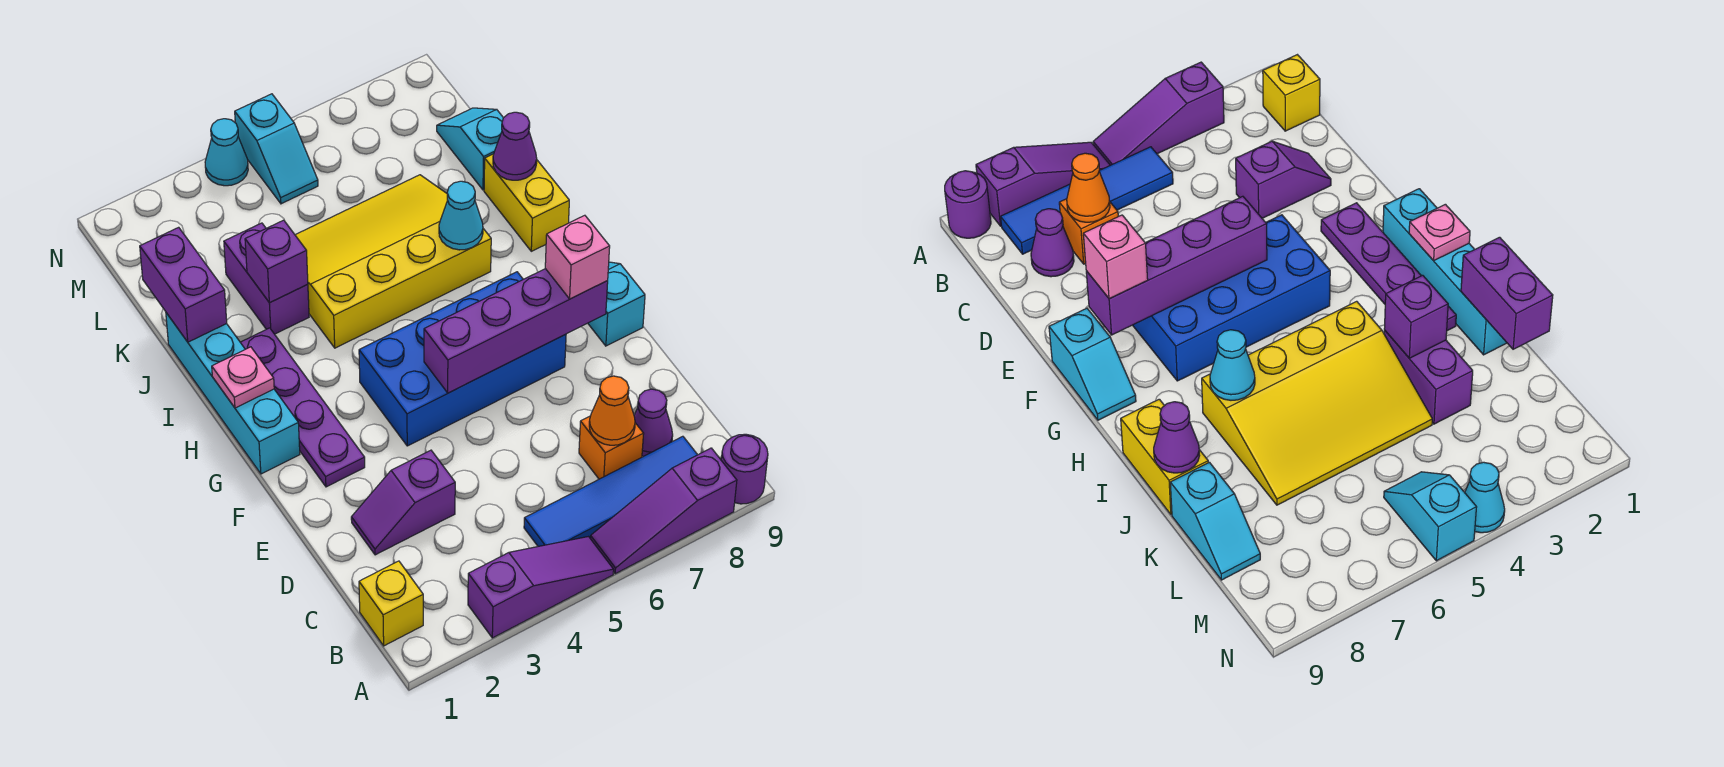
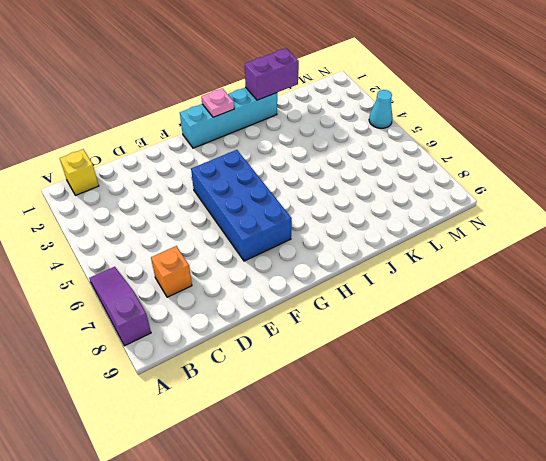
none -> purple slope A3:A5 level 1 top 3
none -> purple round brick A9 level 1
none -> blue tile B5:B8 level 1

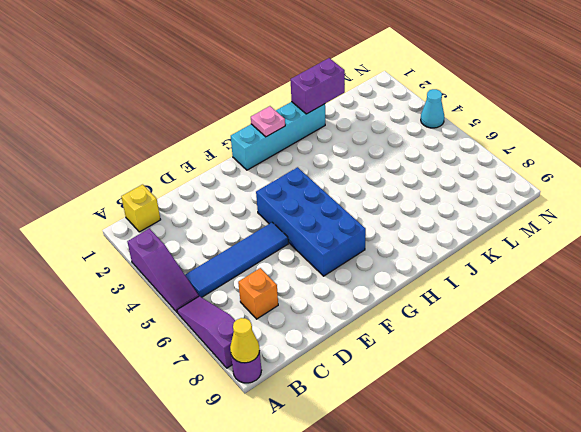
yellow cone A9 level 2 -> none
blue tile B5:E5 level 1 -> blue tile B5:B8 level 1
none -> purple cone C8 level 1
none -> purple slope D2:D3 level 1 top 3
none -> purple plate F2:I2 level 1

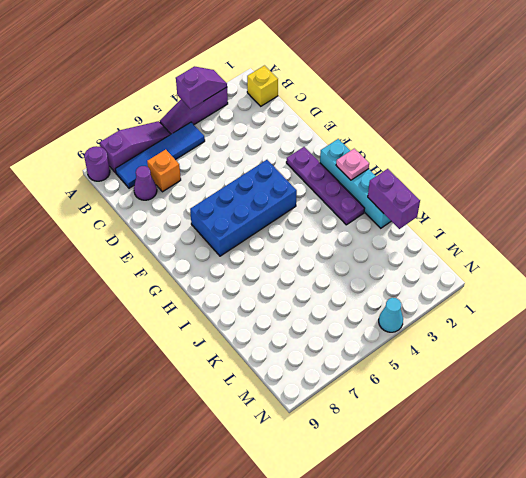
purple slope A3:A4 level 2 top 4 -> purple slope D2:D3 level 1 top 3
none -> cyan slope F9:G9 level 1 top F
none -> yellow slope I4:K7 level 1 top I
none -> yellow brick I9:J9 level 1

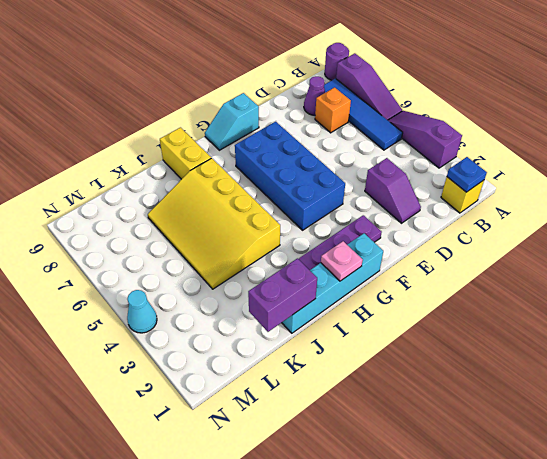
blue plate B1 level 2 -> none
yellow brick I8:I9 level 1 -> yellow brick I9:J9 level 1
none -> purple brick J3:K3 level 1
none -> cyan slope K9:L9 level 1 top K
none -> cyan slope M5:N5 level 1 top N

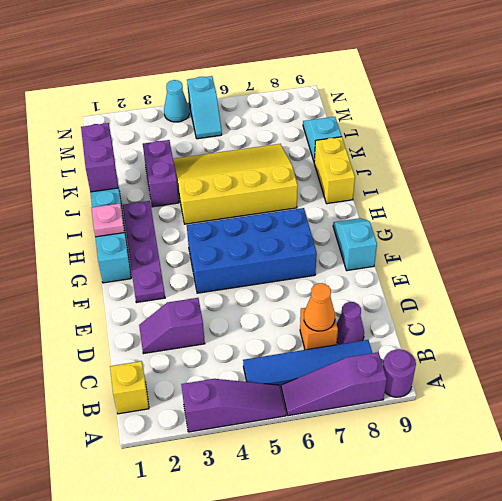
none -> purple brick F5:F8 level 2
none -> cyan cone I7 level 2
none -> purple brick J3 level 2

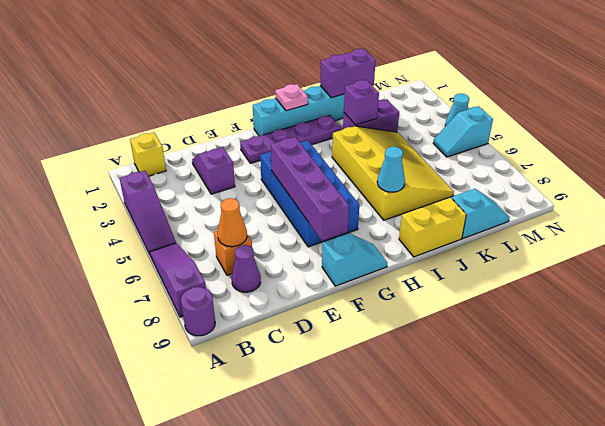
none -> blue tile B5:B8 level 1
none -> purple cone J9 level 2
none -> pink brick F8 level 3

